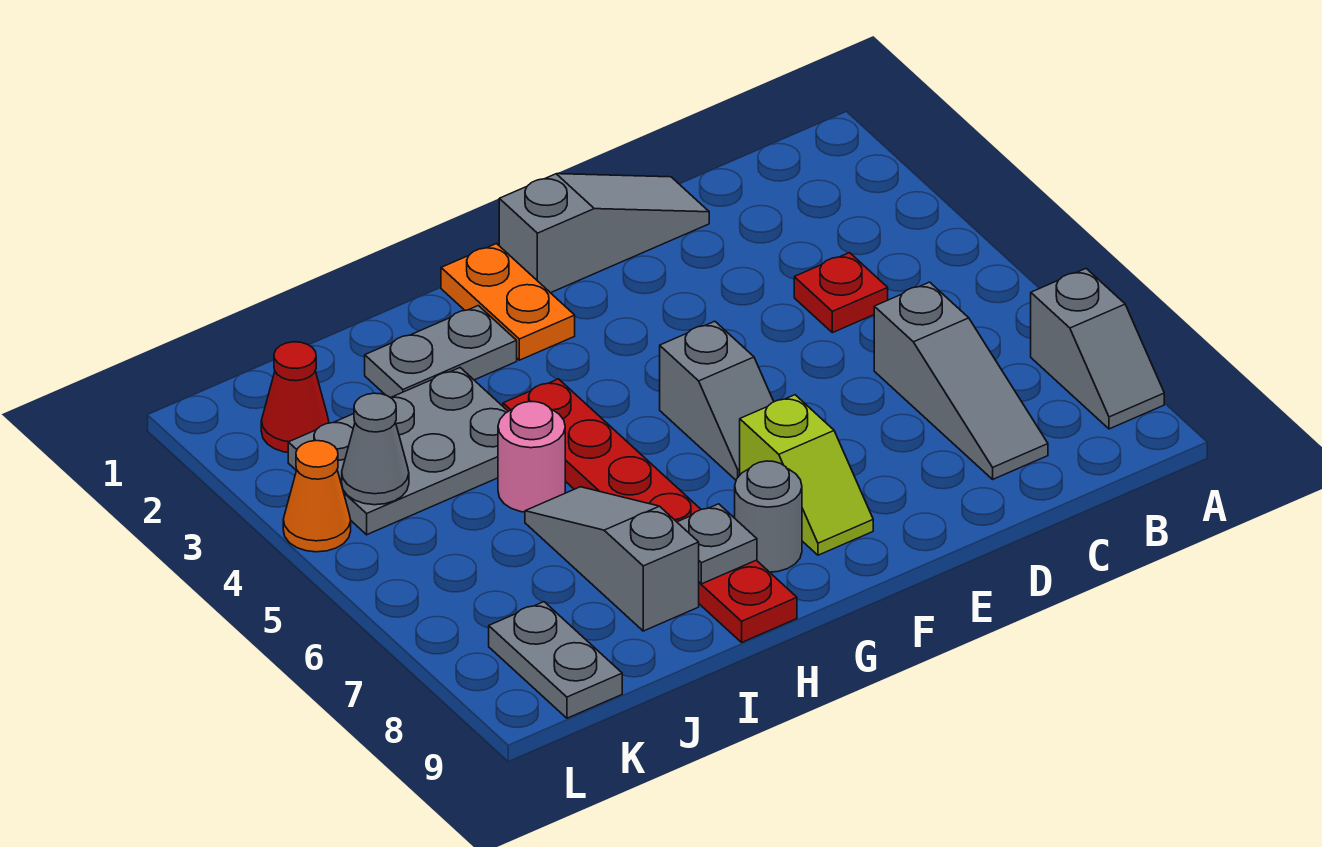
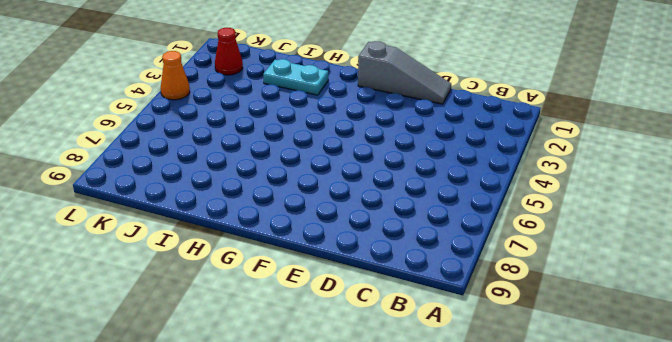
cyan plate H2:I2 level 1 -> grey plate H2:I2 level 1
none -> grey slope A7:A8 level 1 top 7
none -> red plate C4 level 1
none -> grey slope C6:C8 level 1 top 6

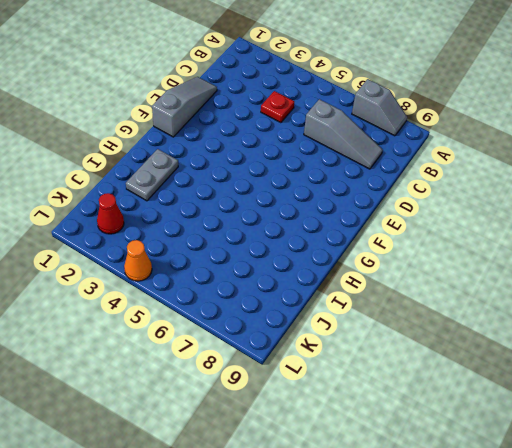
none -> grey slope F5:F6 level 1 top 5
none -> lime slope F7:F8 level 1 top 7
none -> orange plate G1:G2 level 1

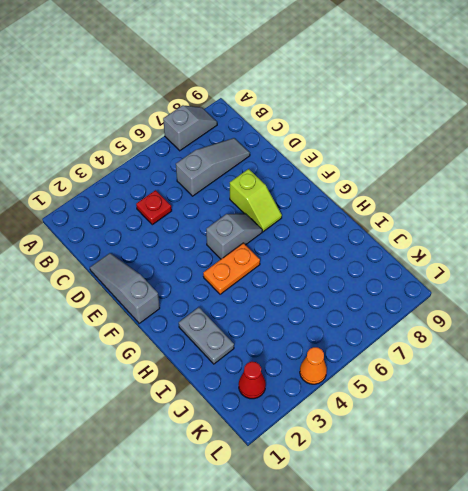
lime slope E7:F7 level 1 top E -> lime slope F7:F8 level 1 top 7
orange plate G4:G5 level 1 -> orange plate G1:G2 level 1
none -> grey round brick G8 level 1
none -> red plate H4:H9 level 1
none -> grey plate I3:K4 level 1

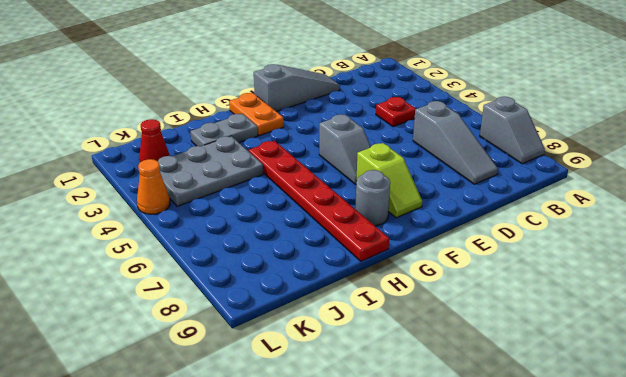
none -> pink round brick I5 level 1
none -> grey slope I6:I8 level 1 top 8
none -> grey plate K8:K9 level 1

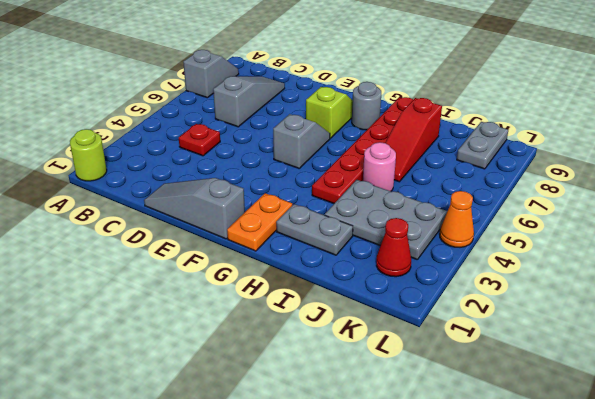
lime round brick A1 level 1 -> none
red slope I6:I8 level 1 top 8 -> grey slope I6:I8 level 1 top 8
none -> grey plate H8 level 2
none -> grey cone K4 level 2

